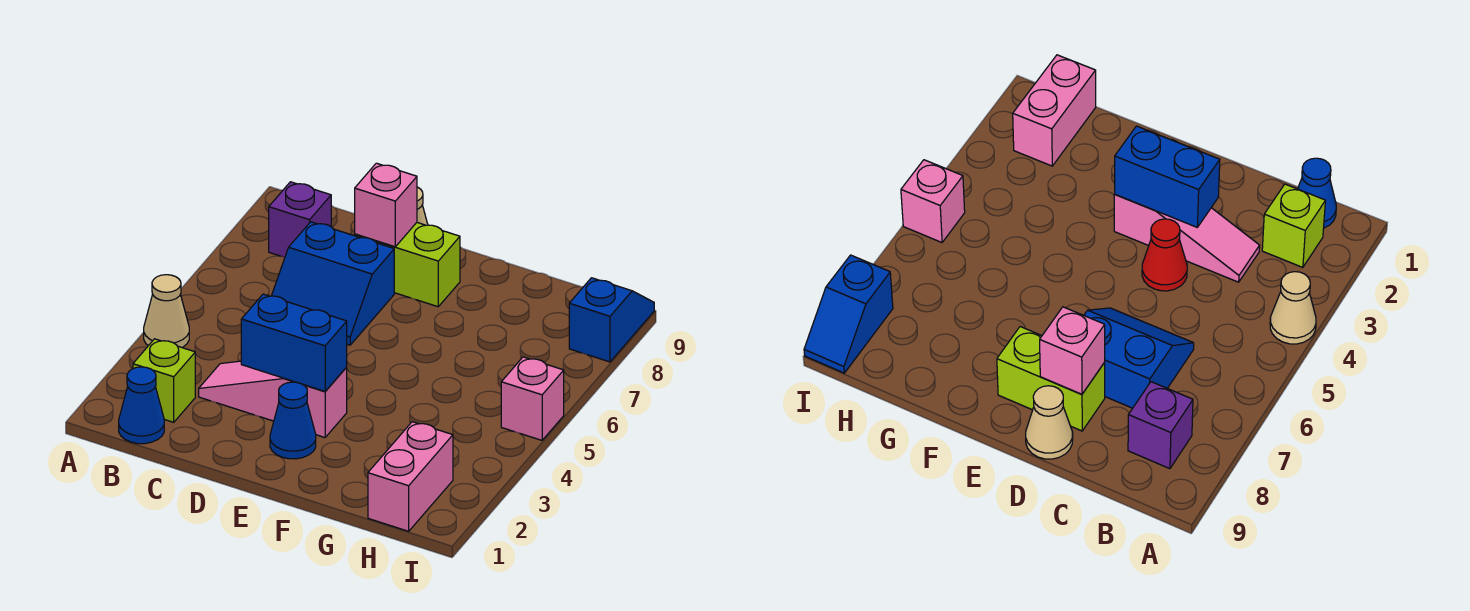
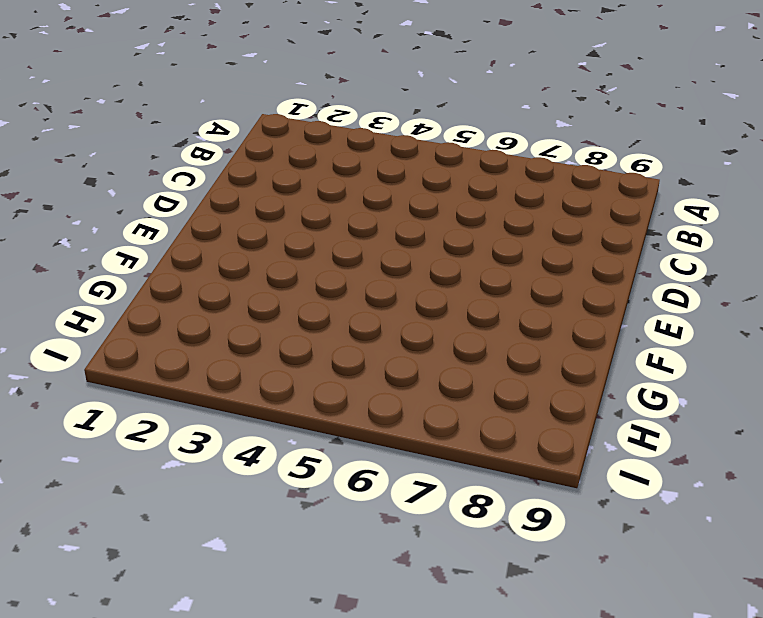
none -> tan cone A4 level 1
none -> blue cone B1 level 1
none -> lime brick B2 level 1

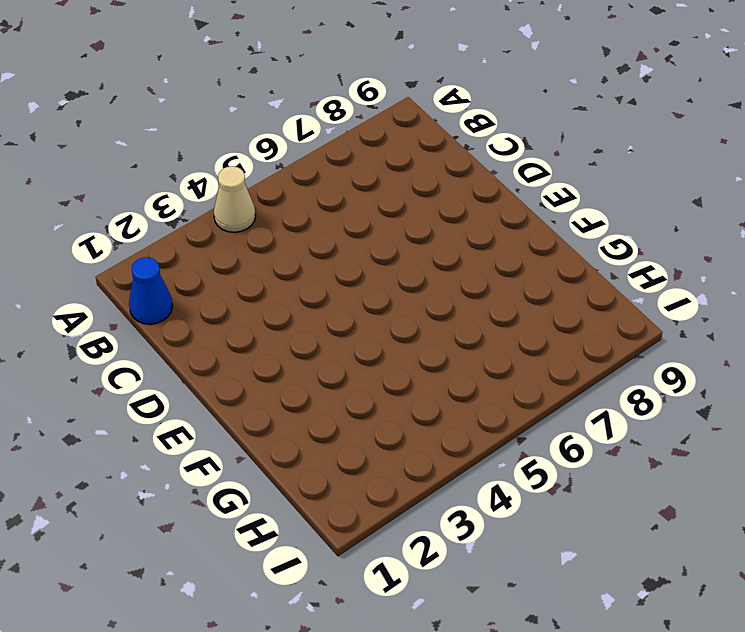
none -> lime brick B2 level 1
none -> purple brick B8 level 1
none -> pink slope C3:E3 level 1 top E

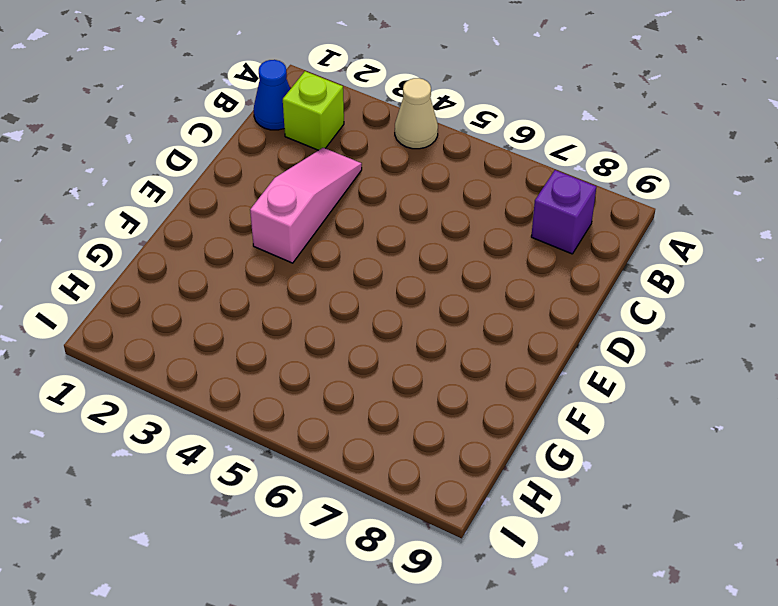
none -> blue slope C6:D7 level 1 top 7
none -> red cone D4 level 1
none -> lime brick D8:E8 level 1

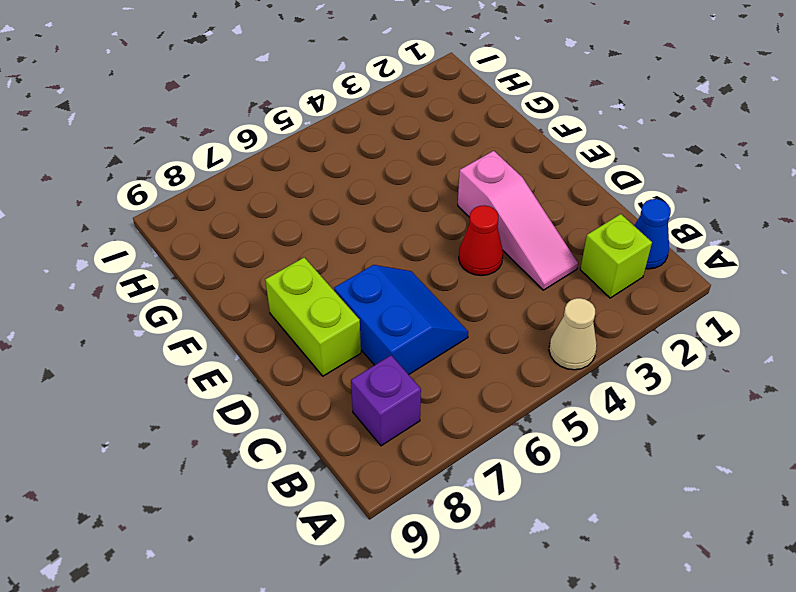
none -> tan cone D9 level 1
none -> blue cone E2 level 1
none -> pink brick H1:H2 level 1

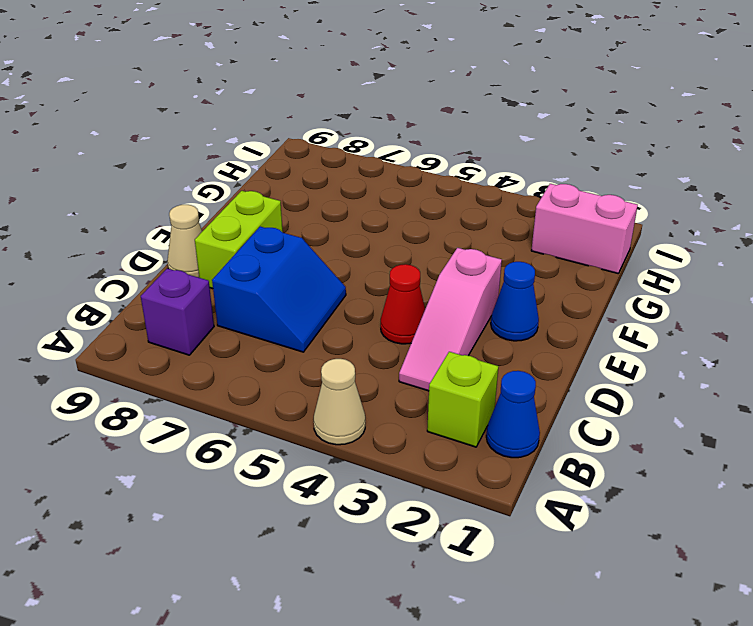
none -> pink brick I5 level 1
none -> blue slope I8:I9 level 1 top 8
none -> blue brick D3:E3 level 2

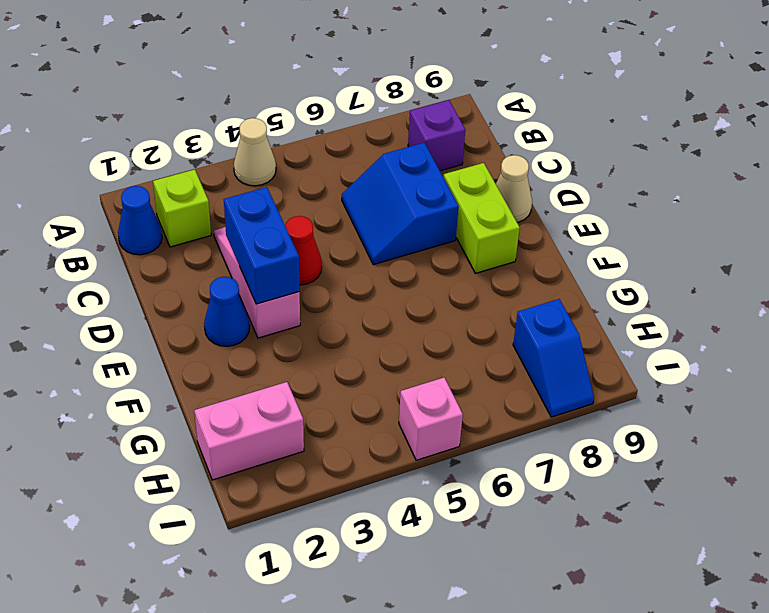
blue slope H8:I8 level 1 top H -> blue slope I8:I9 level 1 top 8
none -> pink brick D8 level 2

